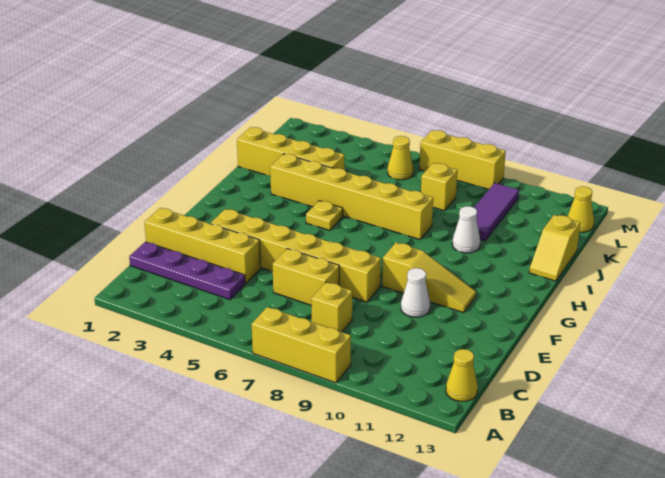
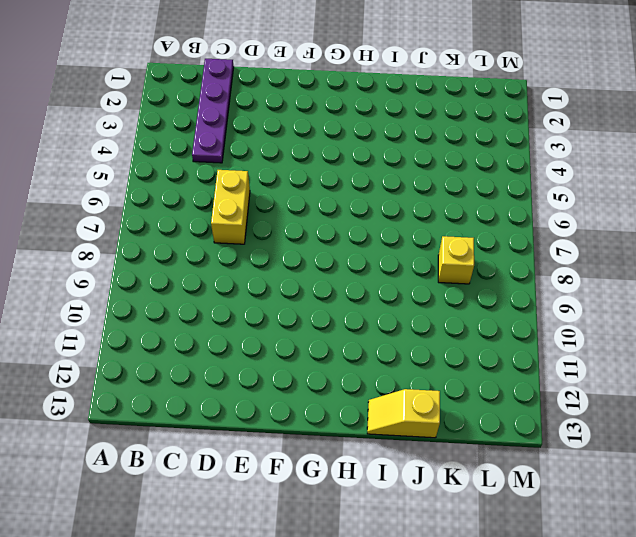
none -> yellow brick A7:A9 level 1
none -> yellow cone B13 level 1
none -> yellow brick C8 level 1

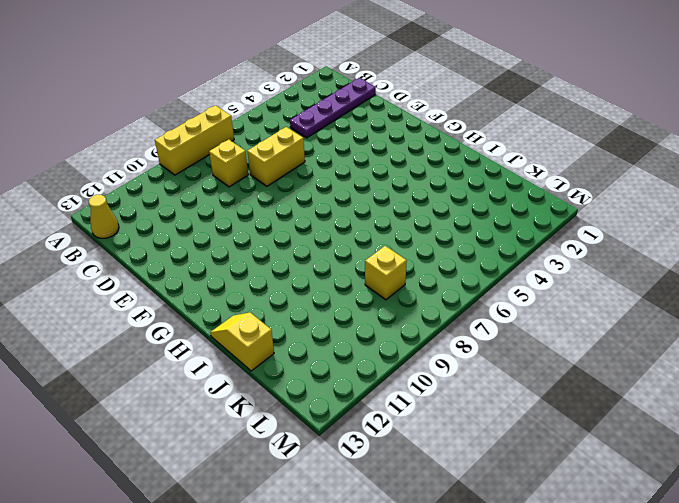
none -> yellow brick D1:D4 level 1
none -> yellow brick E3:E8 level 1
none -> white cone E10 level 1

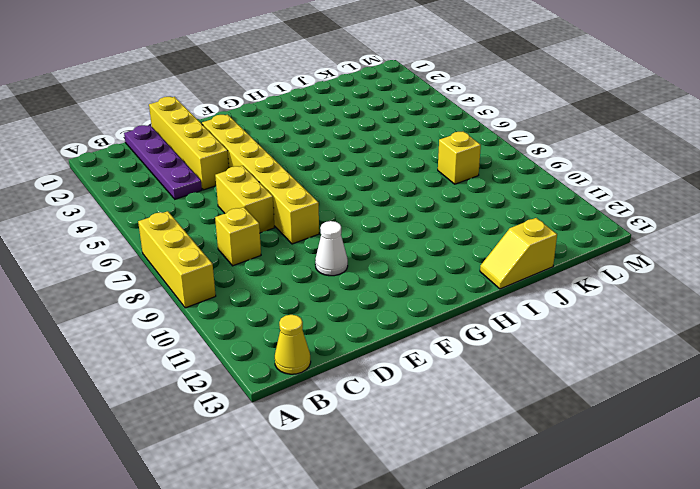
none -> yellow slope F9:F11 level 1 top 9
none -> yellow plate H5 level 1
none -> yellow brick I3:I8 level 1

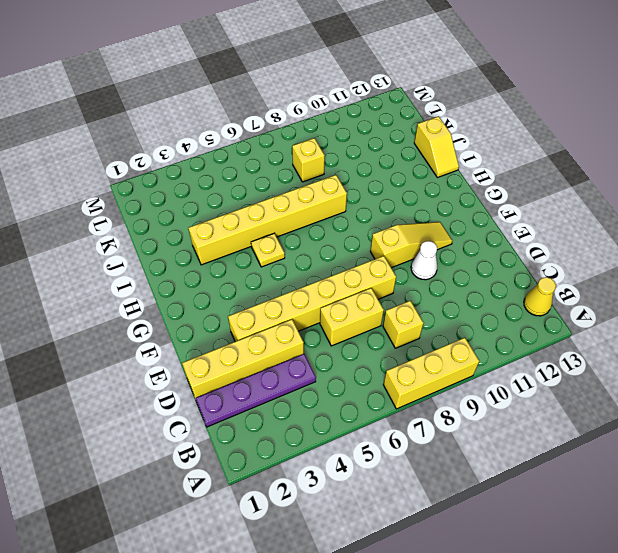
none -> white cone I10 level 1
none -> yellow brick J1:J4 level 1
none -> purple tile J10:L10 level 1

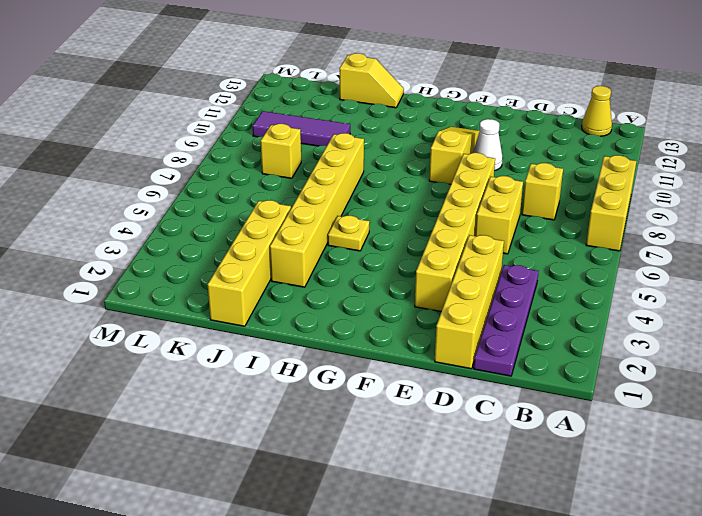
none -> white cone I10 level 1
none -> yellow cone L6 level 1
none -> yellow cone L13 level 1

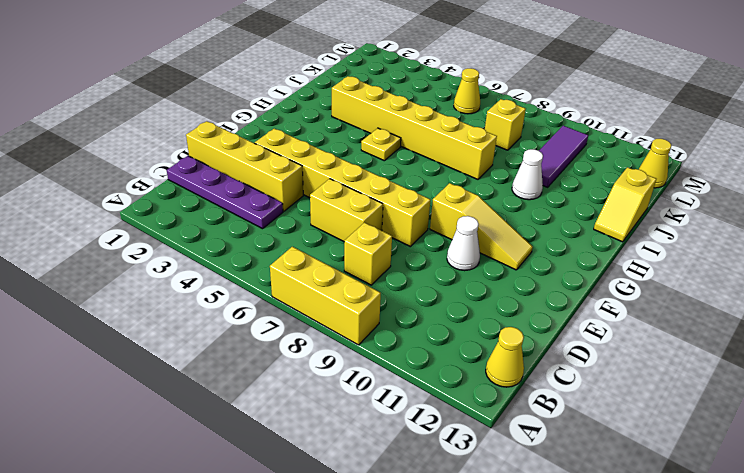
none -> yellow brick J1:J4 level 1
none -> yellow brick M7:M9 level 1

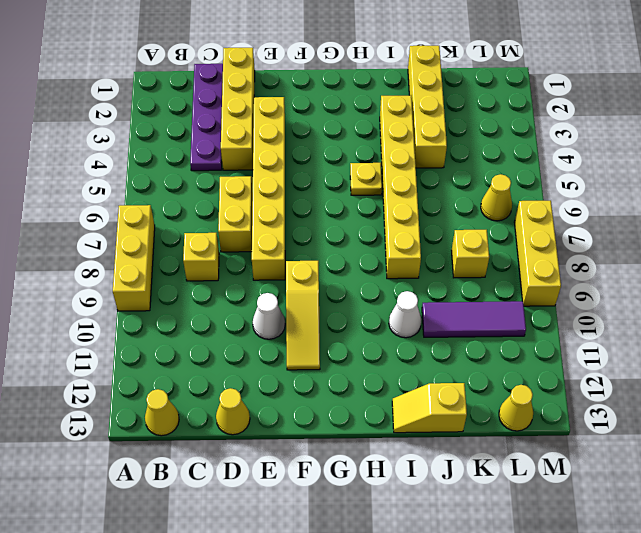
yellow cone D13 level 1 -> none

